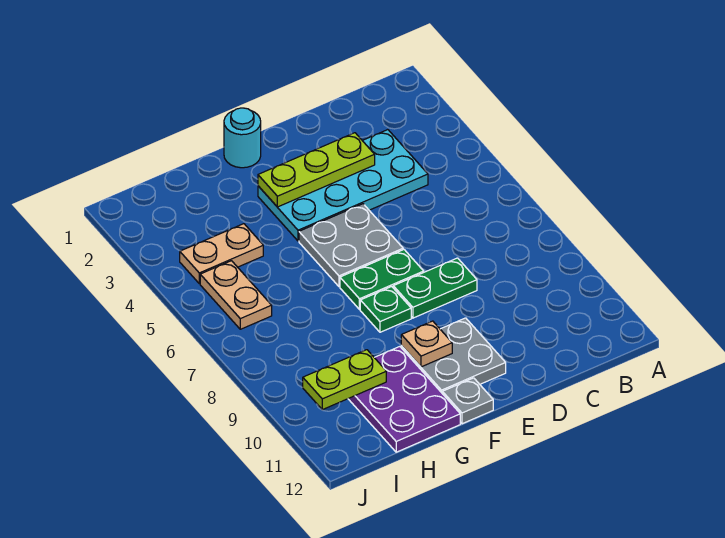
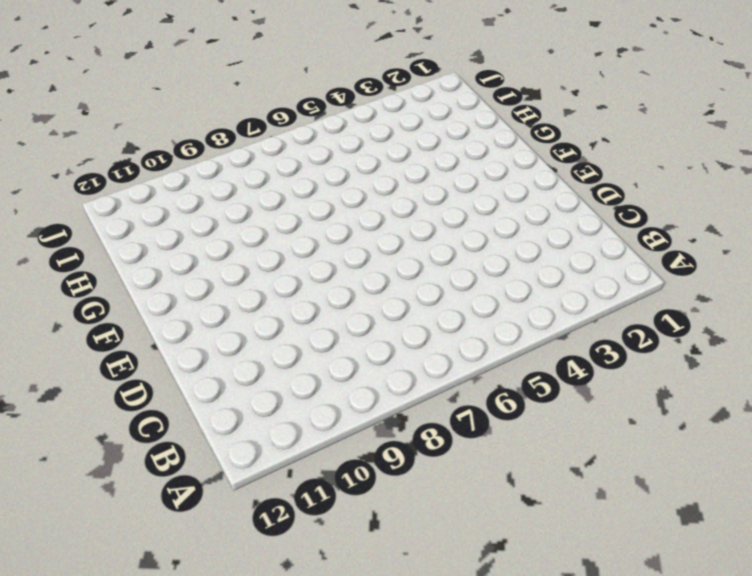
none -> cyan plate C3:F4 level 1
none -> green plate D8:E8 level 1
none -> grey plate E5:F6 level 1

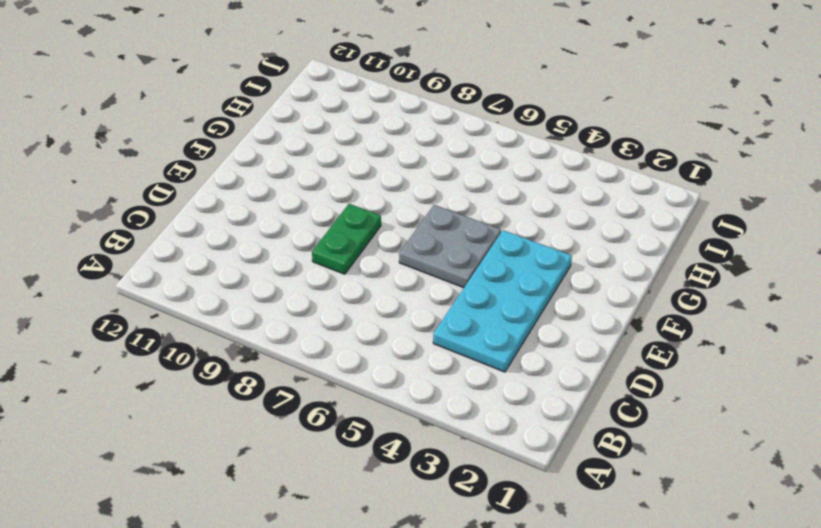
none -> green plate E7:F7 level 1
none -> grey plate E10:F11 level 1
none -> cyan round brick F1 level 1

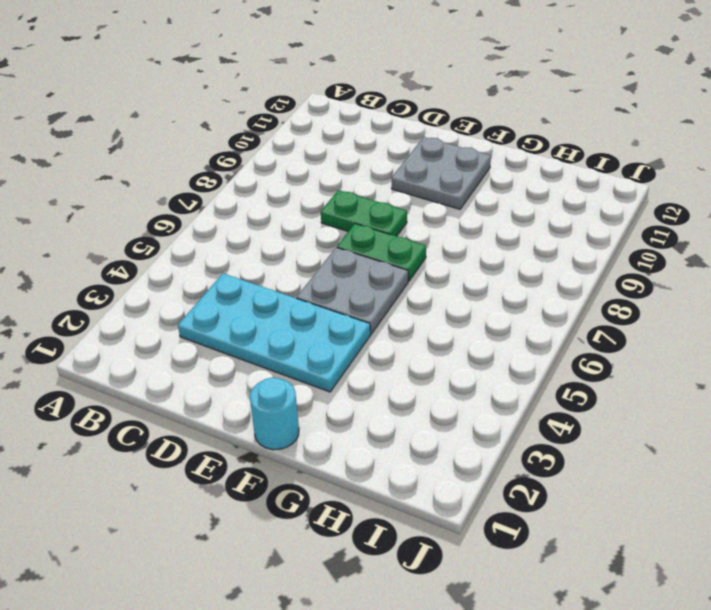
none -> green plate F8 level 1
none -> grey plate F12 level 1
none -> purple plate G10:H12 level 1

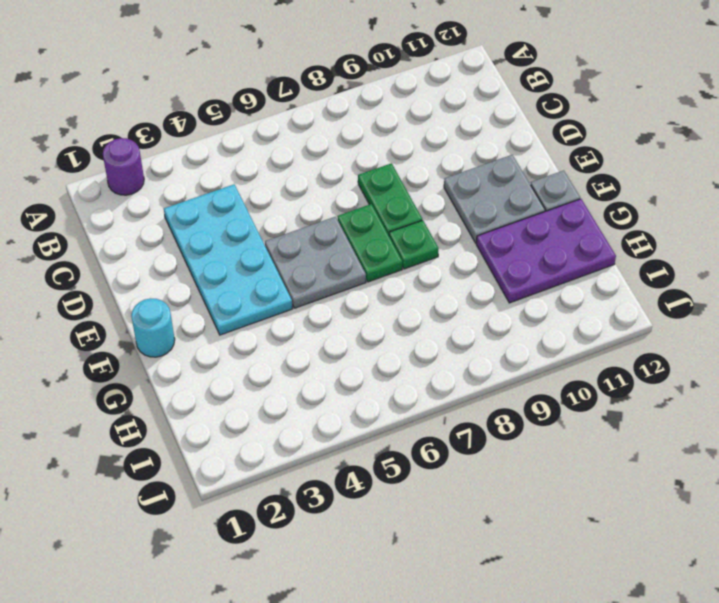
purple round brick A2 level 1 -> none
none -> tan plate H4:I4 level 1
none -> tan plate I5:I6 level 1
none -> lime plate D3:F3 level 2

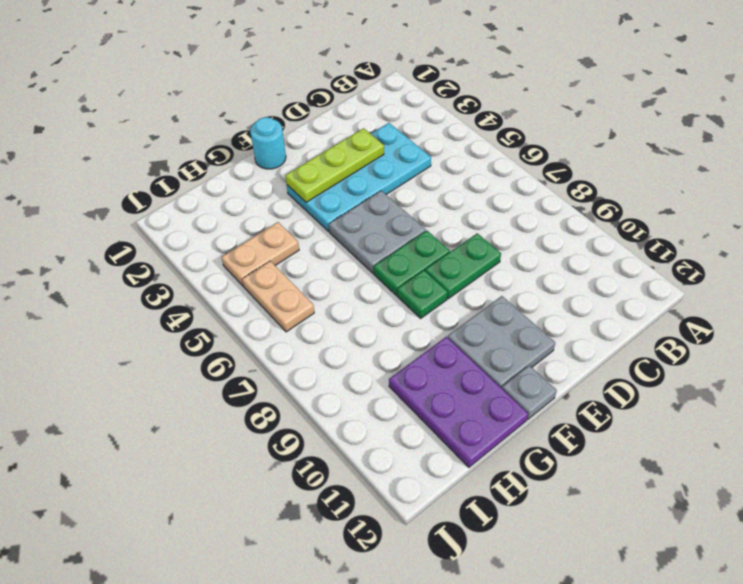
none -> tan plate F10 level 2
none -> lime plate H10:I10 level 2

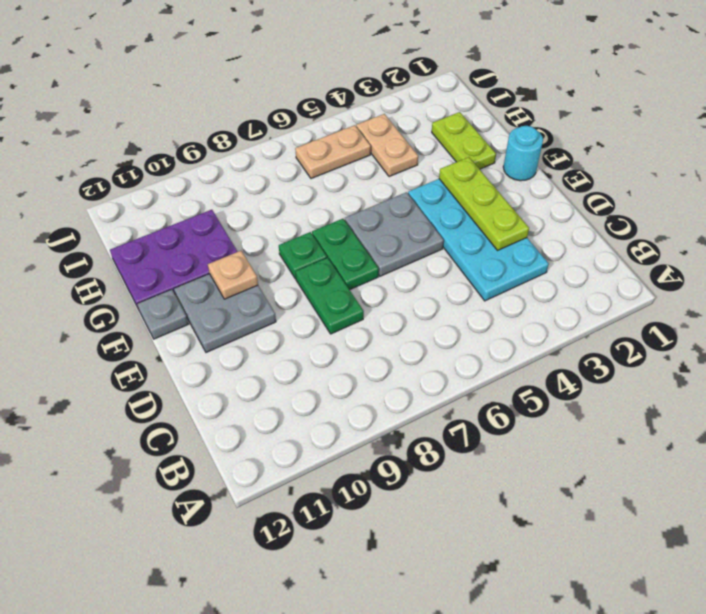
lime plate G2:H2 level 1 -> lime plate H10:I10 level 2

